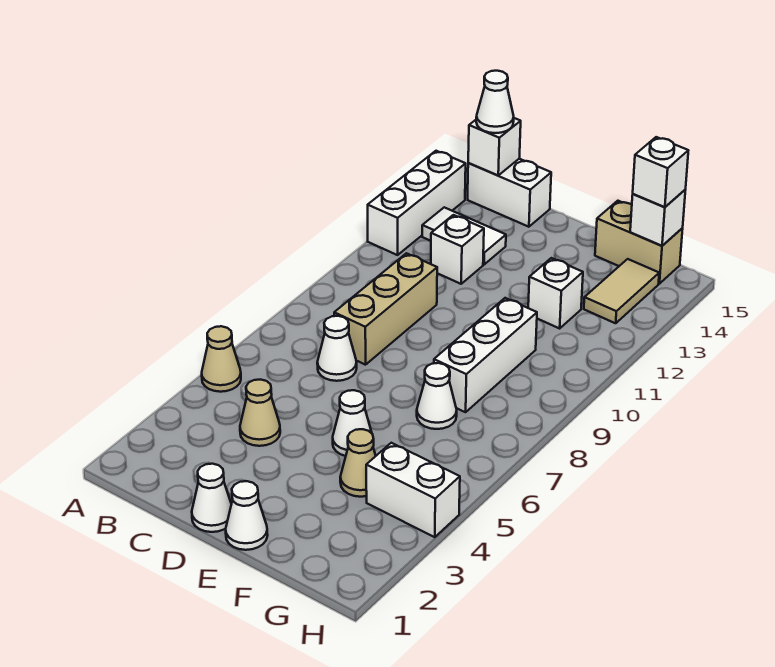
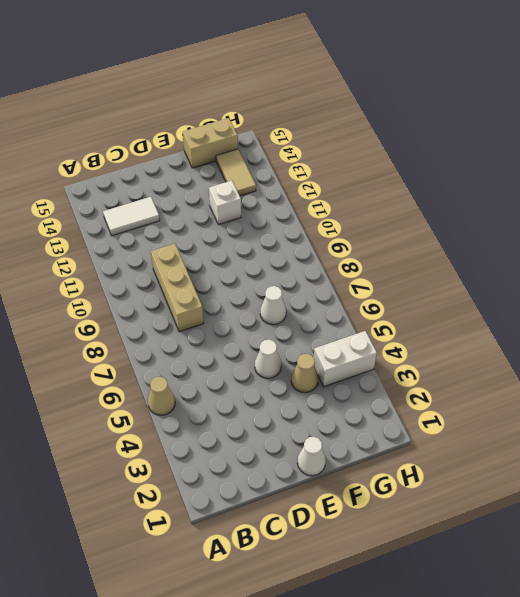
none -> white brick A12:A14 level 1
none -> white brick B15:C15 level 1
none -> tan cone C4 level 1

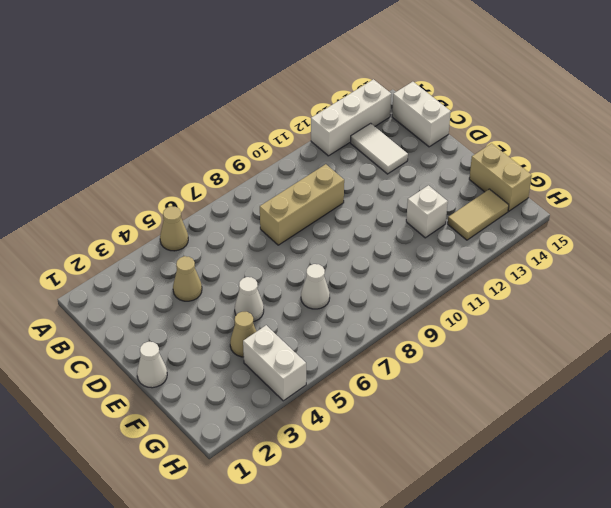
none -> white cone C7 level 1
none -> white brick C12 level 1
none -> white cone D1 level 1

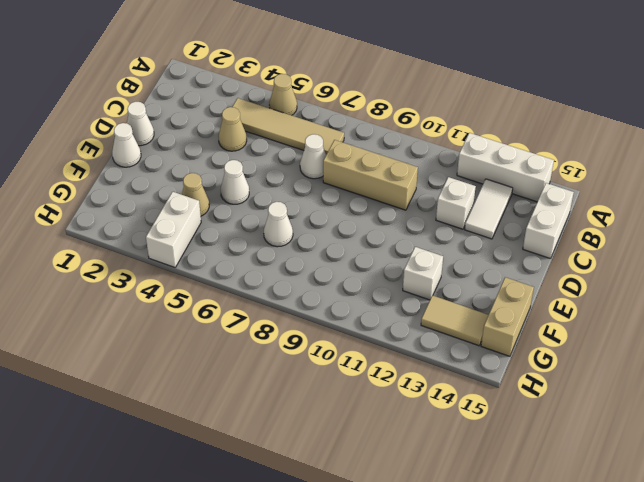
tan tile B4:B7 level 1 -> none
none -> white brick F8:F10 level 1
none -> white brick B15 level 2
none -> white brick G15 level 2

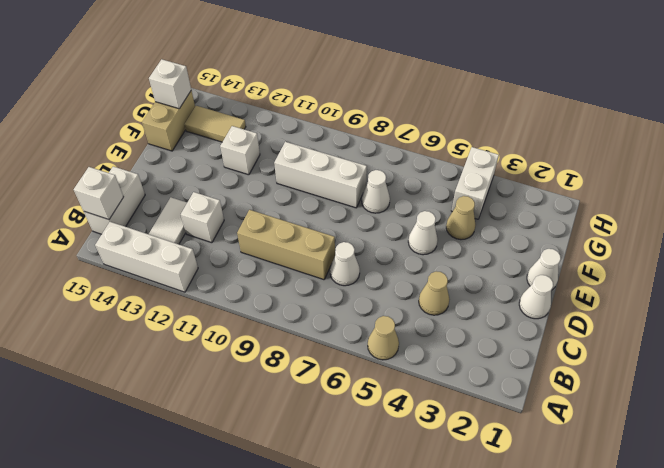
none -> white cone B15 level 3
none -> white brick G15 level 3

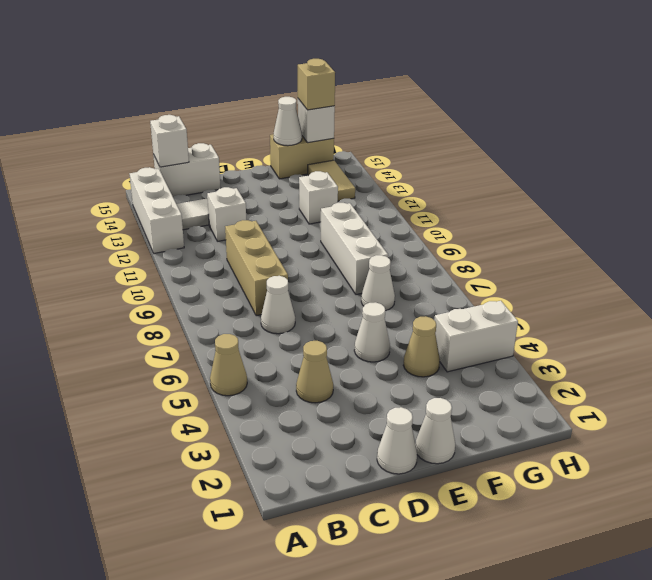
white cone F15 level 2 -> white cone B15 level 3
tan brick G15 level 3 -> white brick G15 level 3

